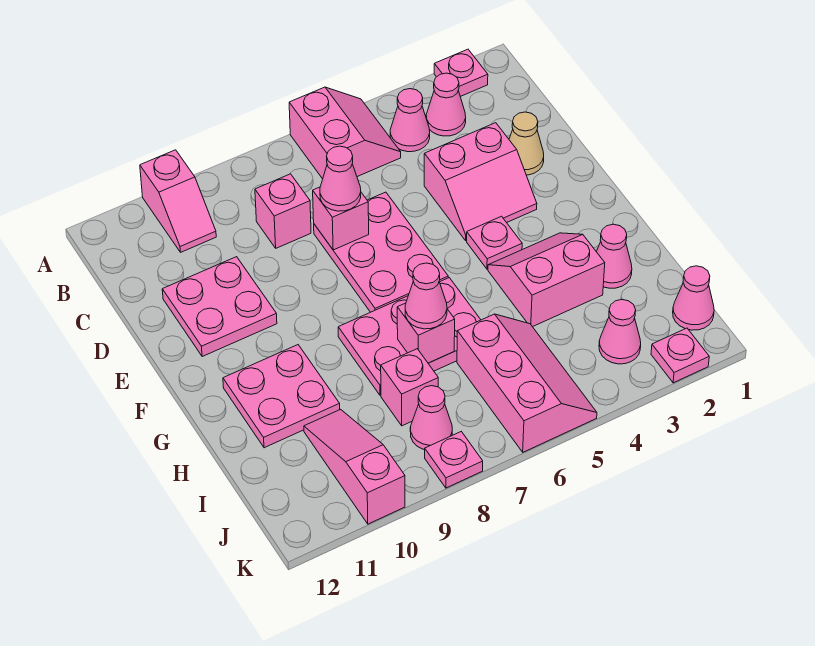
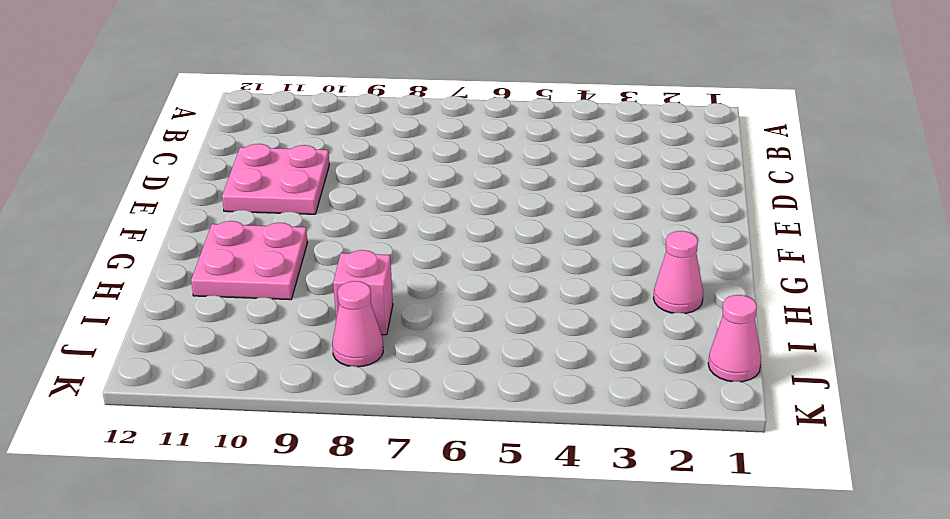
none -> pink plate A2 level 1
none -> pink slope A5:B6 level 1 top 6
none -> pink slope A10:B10 level 1 top A

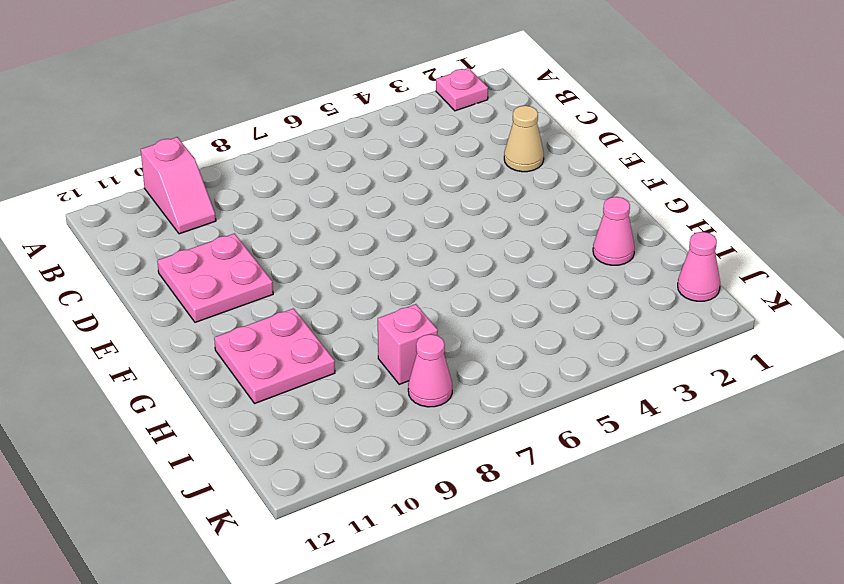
none -> pink slope A5:B6 level 1 top 6
none -> pink cone B3 level 1
none -> pink cone B4 level 1

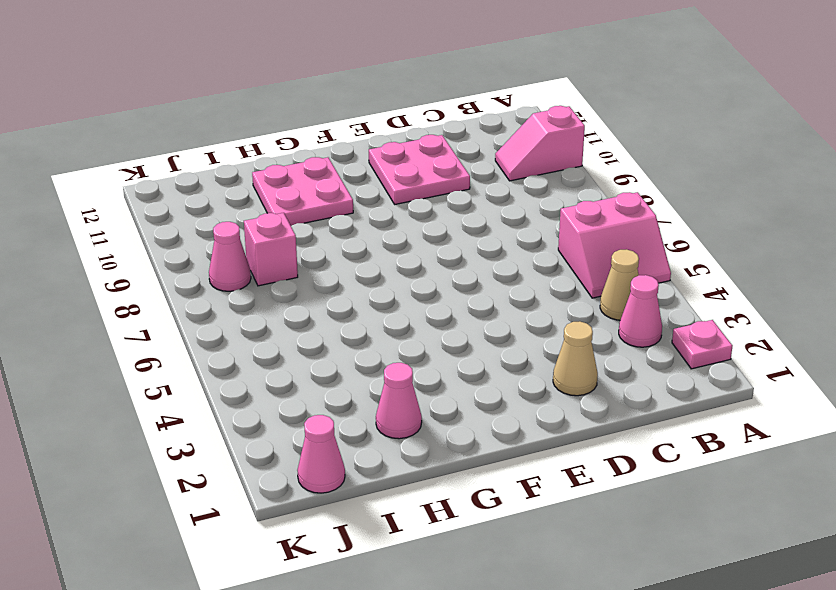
tan cone B4 level 1 -> pink cone B4 level 1
none -> pink brick C8 level 1
none -> pink slope D3:E4 level 1 top D
none -> pink plate D6:F7 level 1

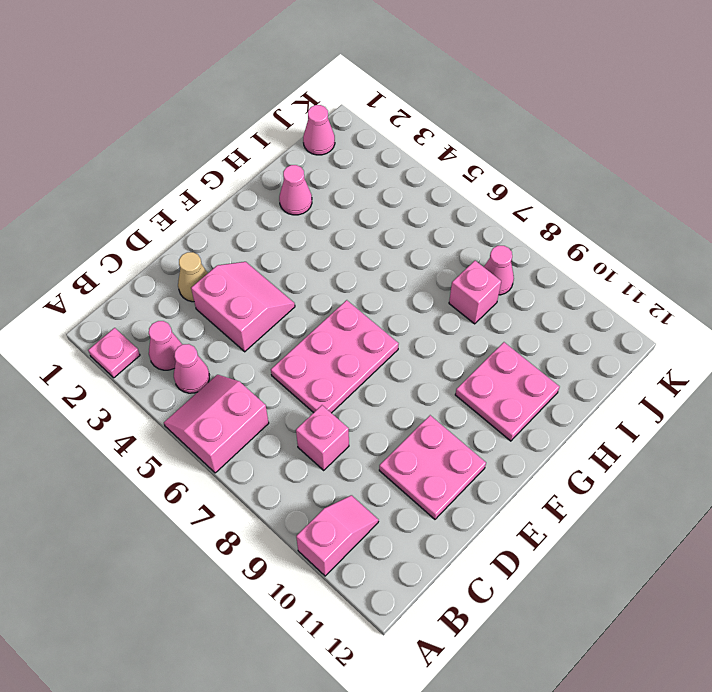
none -> pink plate F4 level 1
none -> pink slope G3:H4 level 1 top H
none -> pink plate G6:H8 level 1

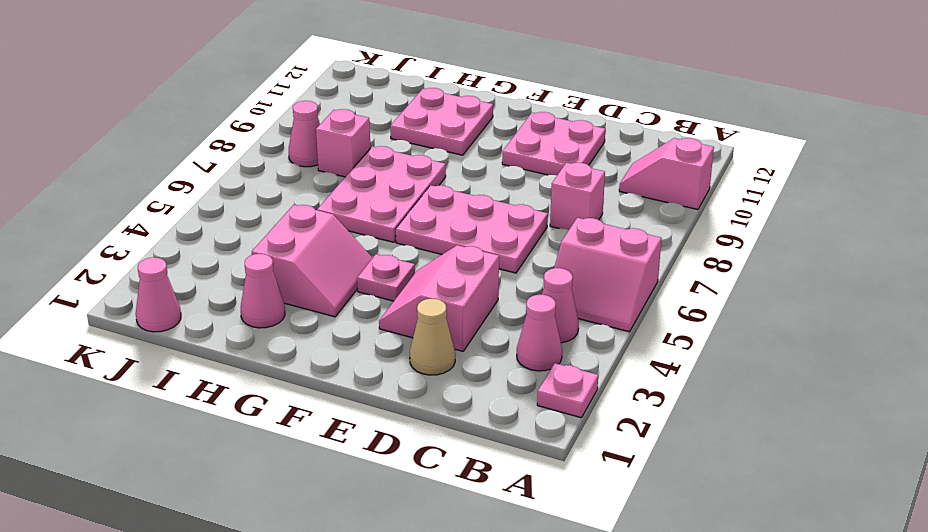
none -> pink slope I5:K6 level 1 top 6
none -> pink slope I10:K10 level 1 top K
none -> pink cone J3 level 1

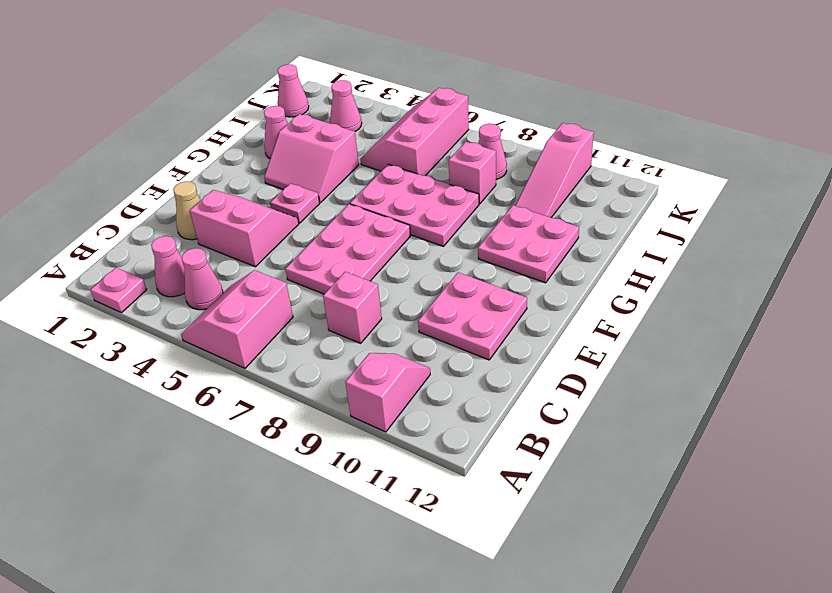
none -> pink plate K2 level 1
none -> pink plate K8 level 1
none -> pink brick D7 level 2

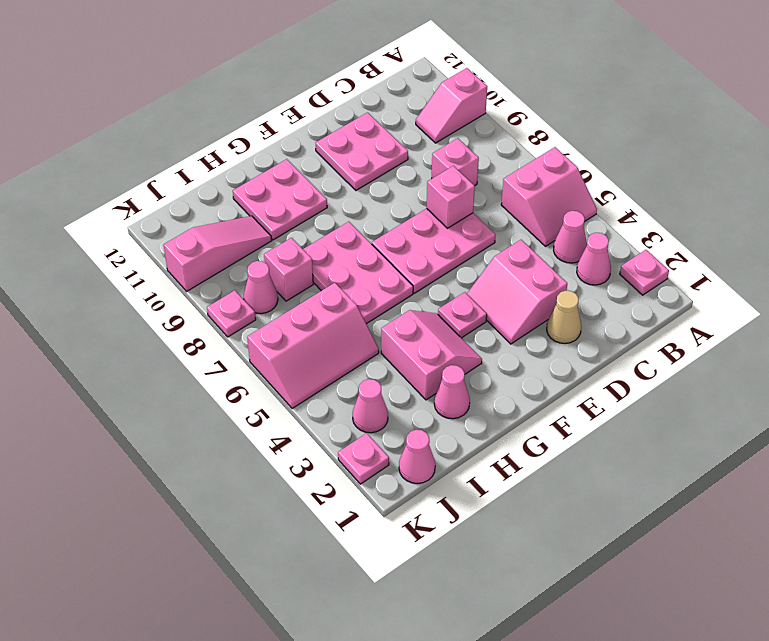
none -> pink brick H7 level 2
none -> pink cone D7 level 3
none -> pink cone H7 level 3

